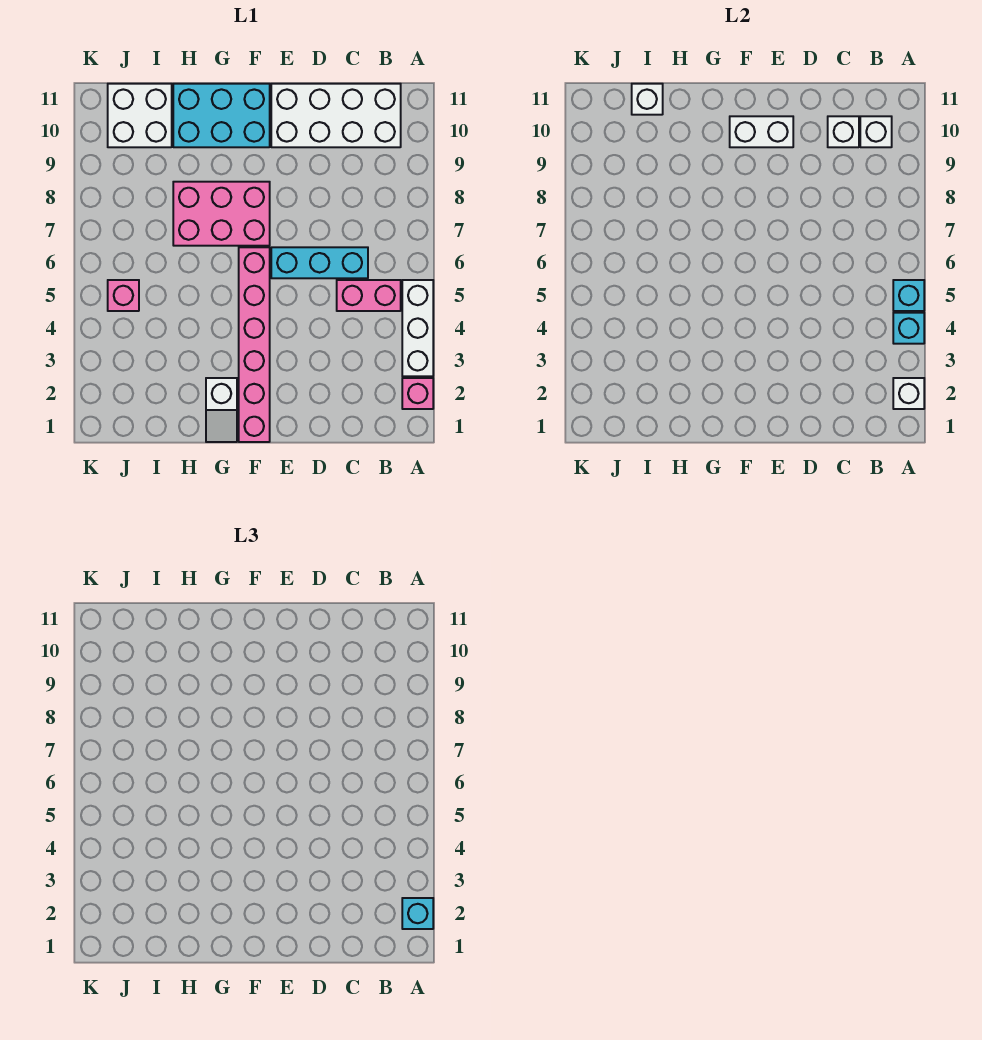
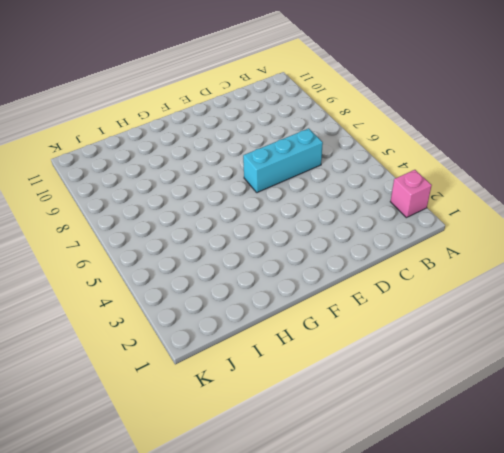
none -> white brick A3:A5 level 1
none -> pink brick B5:C5 level 1
none -> white brick B10:E11 level 1

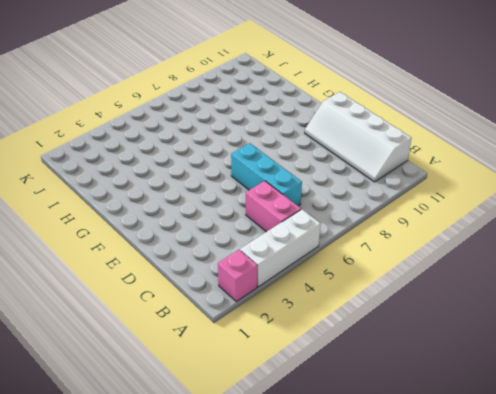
white slope B10:E11 level 1 top 11 -> white brick B10:E11 level 1
none -> pink brick F1:F6 level 1
none -> pink brick F7:H8 level 1
none -> cyan brick F10:H11 level 1

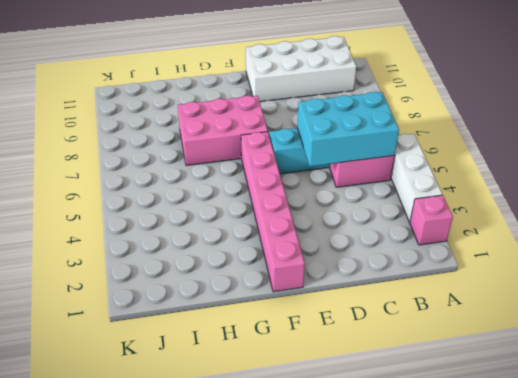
cyan brick B5:D6 level 2 -> cyan brick F10:H11 level 1
none -> white slope G1:G2 level 1 top 2
none -> white brick I10:J11 level 1
none -> pink brick J5 level 1

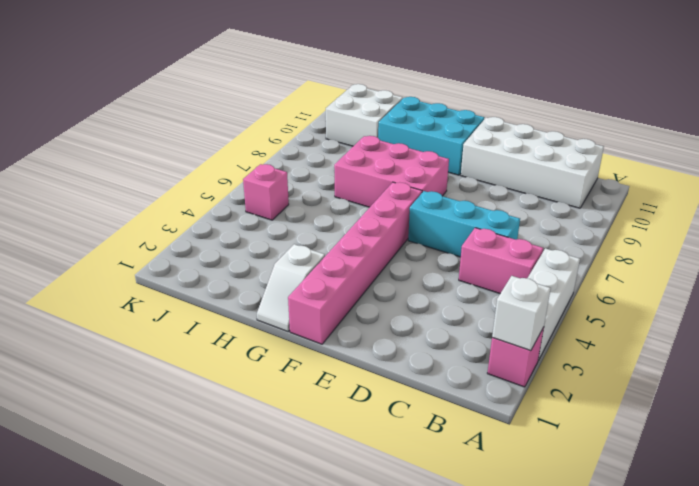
none -> cyan brick A4 level 2
none -> cyan brick A5 level 2
none -> white brick B10 level 2

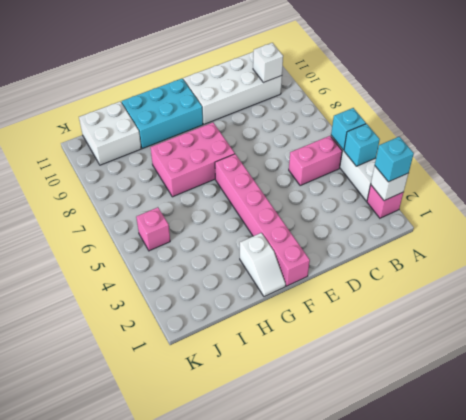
none -> cyan brick C6:E6 level 1
none -> white brick C10 level 2
none -> white brick E10:F10 level 2

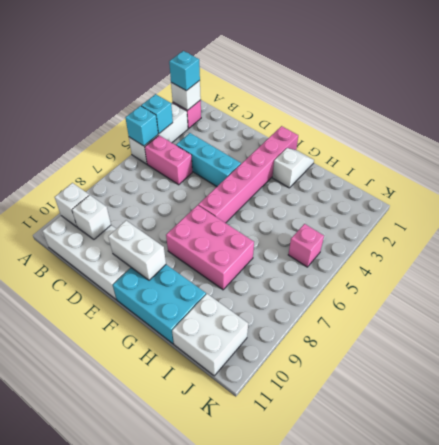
cyan brick C4:E4 level 1 -> cyan brick C6:E6 level 1
none -> white brick I11 level 2

